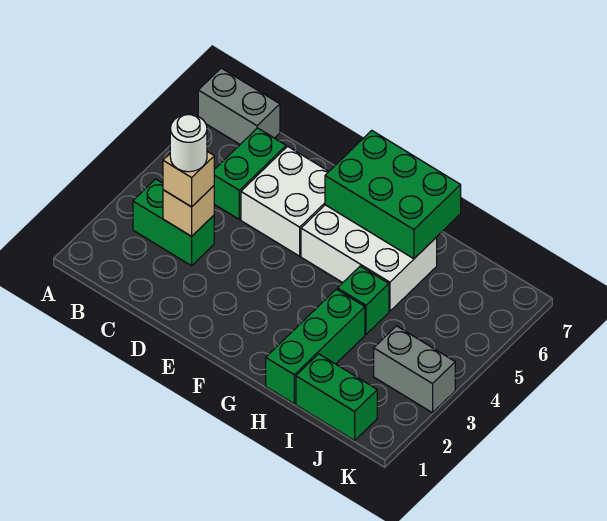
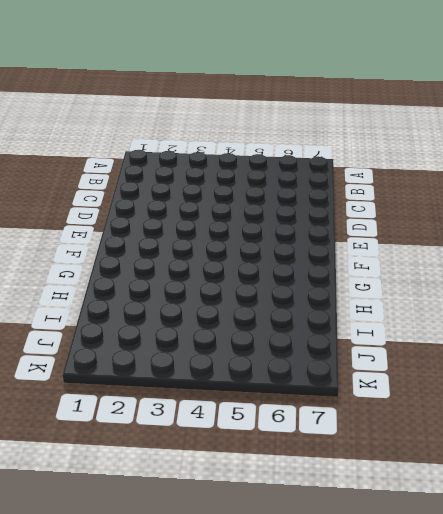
none -> grey brick A7:B7 level 1
none -> green brick B3:C3 level 1
none -> green brick C5:C6 level 1

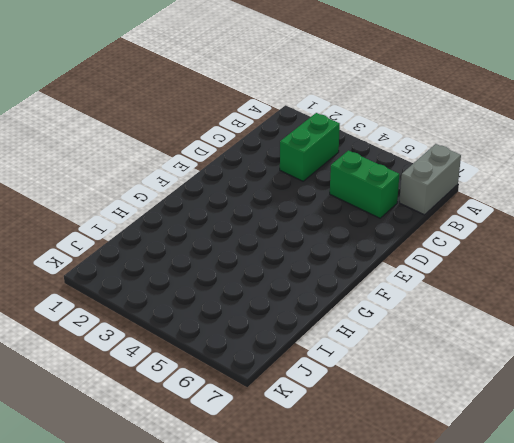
none -> white brick D5:E6 level 1
none -> white brick F5:H6 level 1
none -> green brick H1:H3 level 1

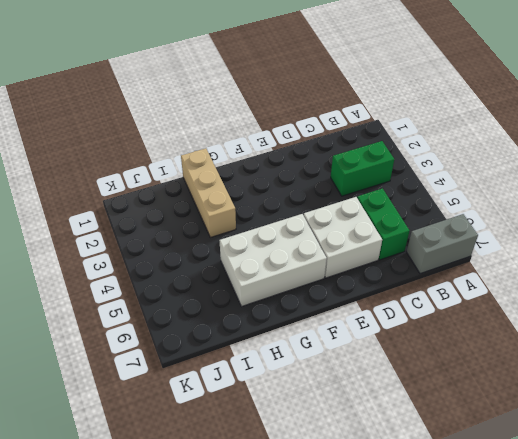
tan brick H1:H3 level 1 -> green brick H1:H3 level 1
none -> green brick H4 level 1
none -> green brick I1:J1 level 1
none -> grey brick J3:K3 level 1

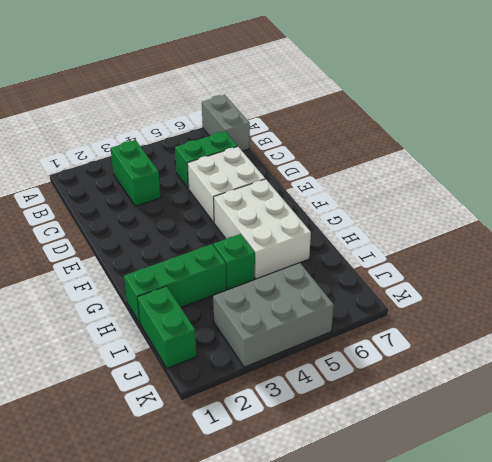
grey brick J3:K5 level 1 -> grey brick J3:K3 level 1
none -> tan brick C3 level 2
none -> green brick F6:H7 level 2
none -> tan brick C3 level 3

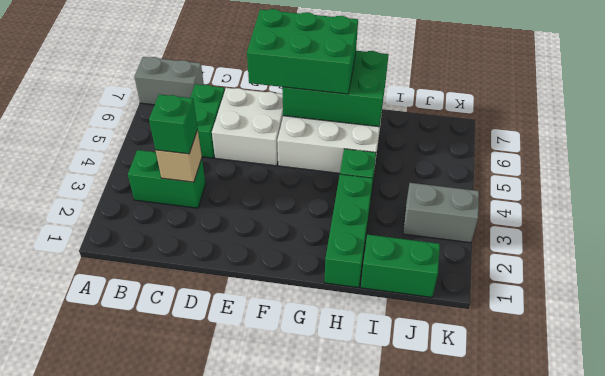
green brick C3 level 3 -> tan brick C3 level 3
green brick E6:G7 level 3 -> none
none -> white round brick C3 level 4

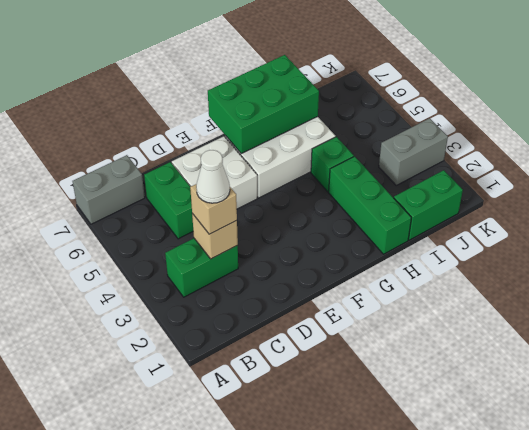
white cone C3 level 4 -> white round brick C3 level 4

